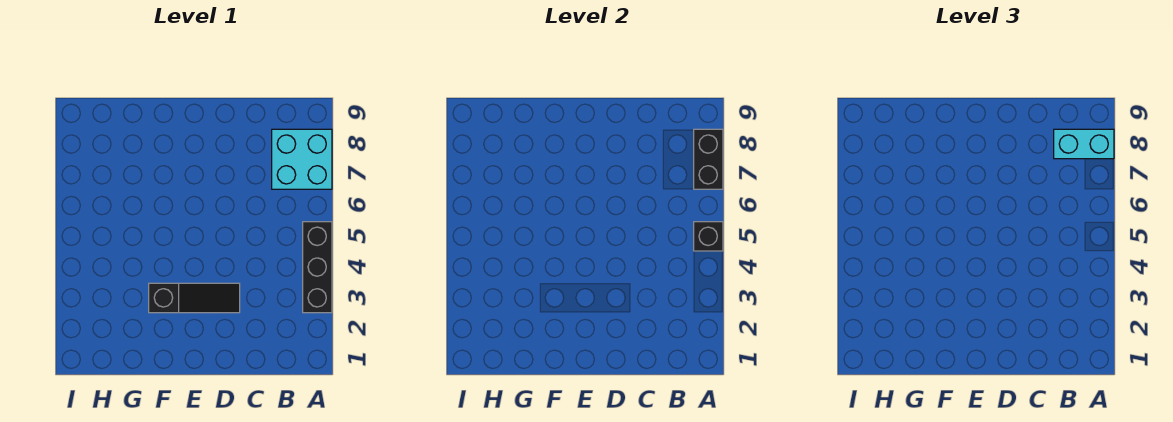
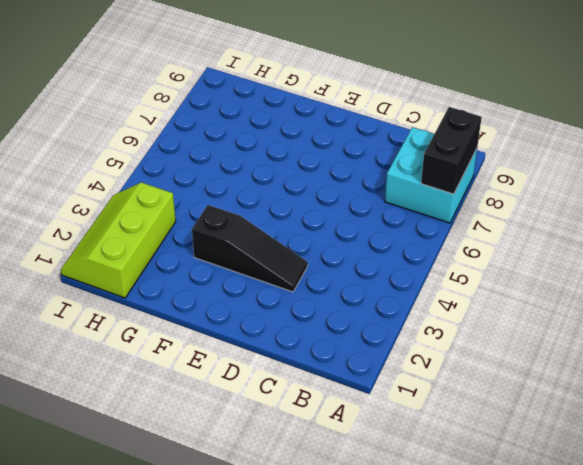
lime slope H1:I3 level 1 top H -> none
none -> black brick A3:A5 level 1
none -> black brick A5 level 2

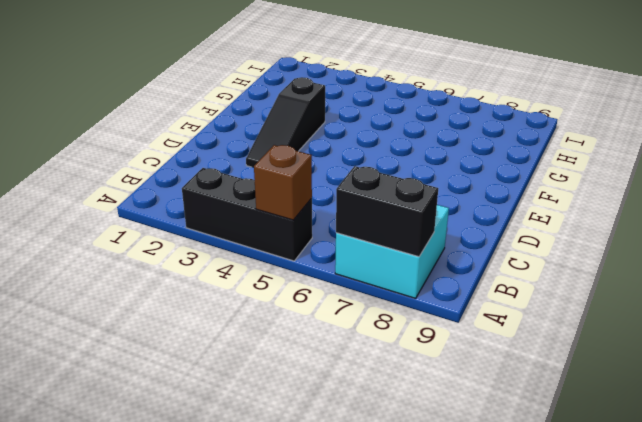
brown brick A5 level 2 -> black brick A5 level 2
none -> cyan brick A8:B8 level 3

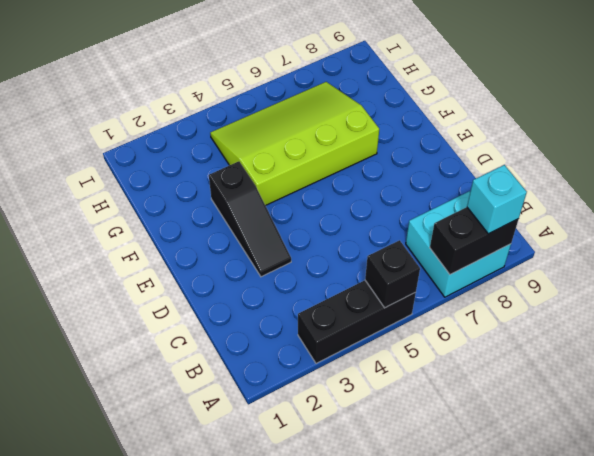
cyan brick A8 level 3 -> cyan brick A8:B8 level 3
lime slope F4:H7 level 1 top F -> none

